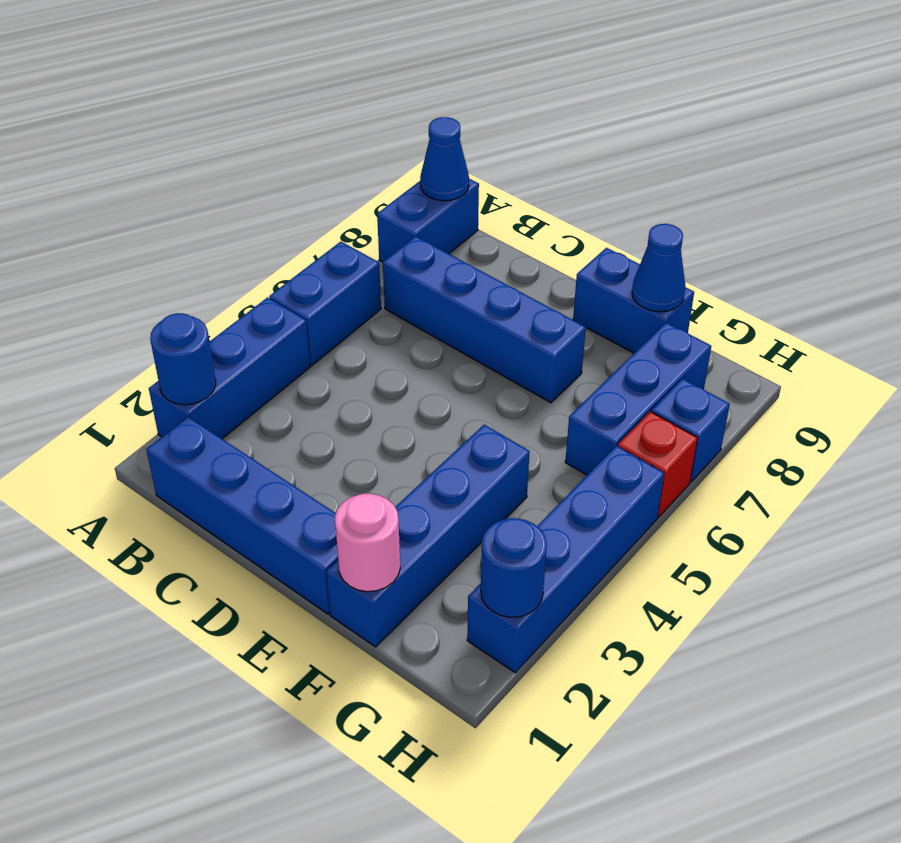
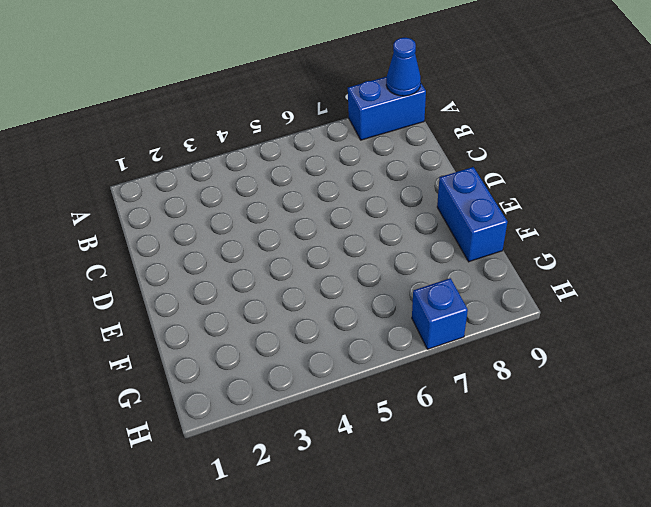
none -> blue brick A2:A4 level 1
none -> blue brick A5:A6 level 1
none -> blue brick B1:E1 level 1

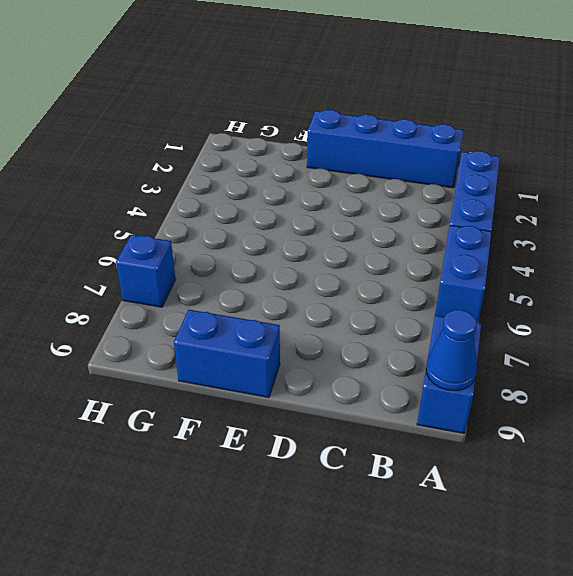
none -> blue brick B7:E7 level 1
none -> blue brick F1:F4 level 1
none -> blue brick G6:G8 level 1

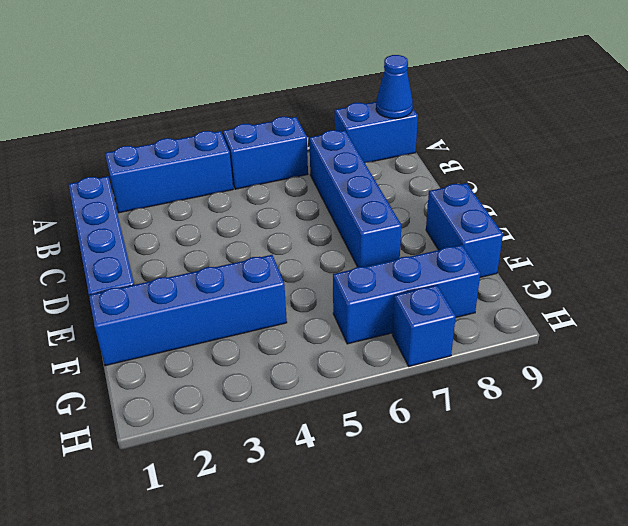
none -> blue brick H2:H5 level 1
none -> red brick H6 level 1
none -> blue round brick A2 level 2

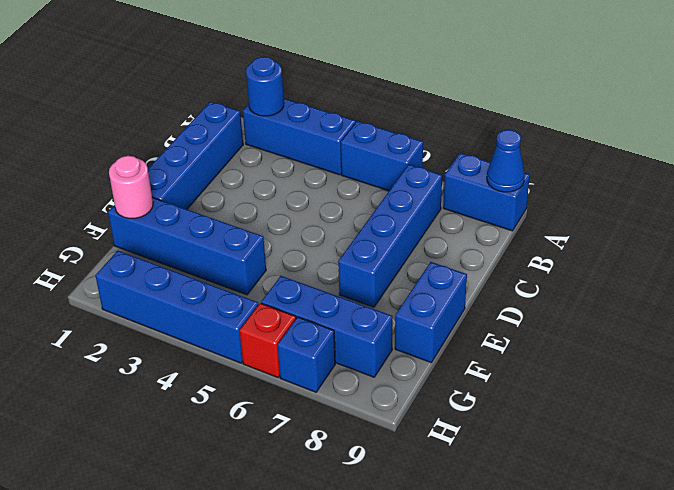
none -> blue cone F9 level 2
none -> blue round brick H2 level 2

